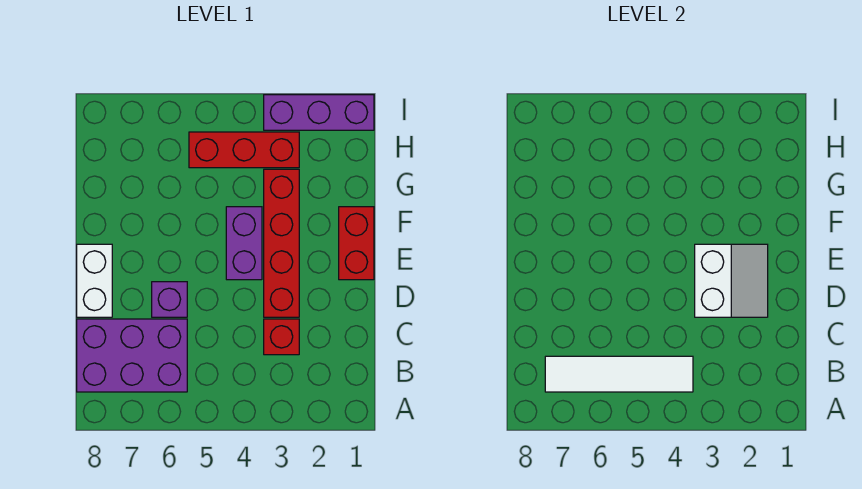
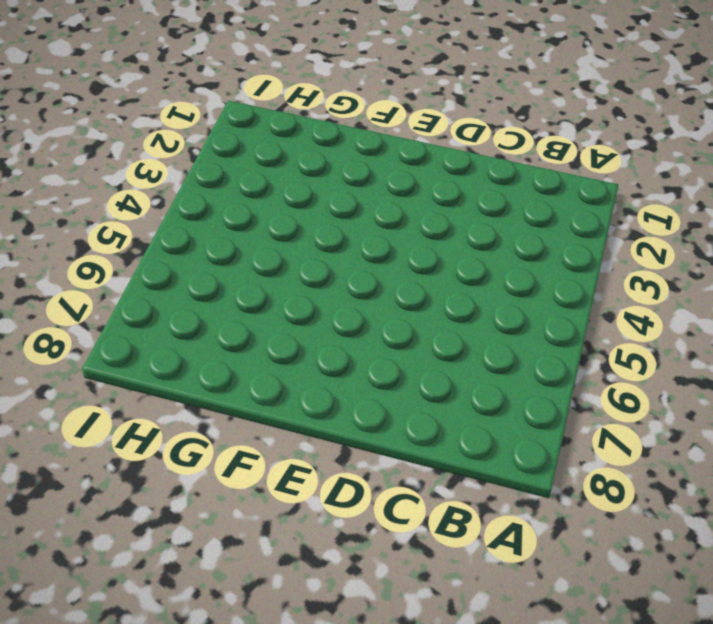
none -> purple brick B6:C8 level 1
none -> red brick C3 level 1

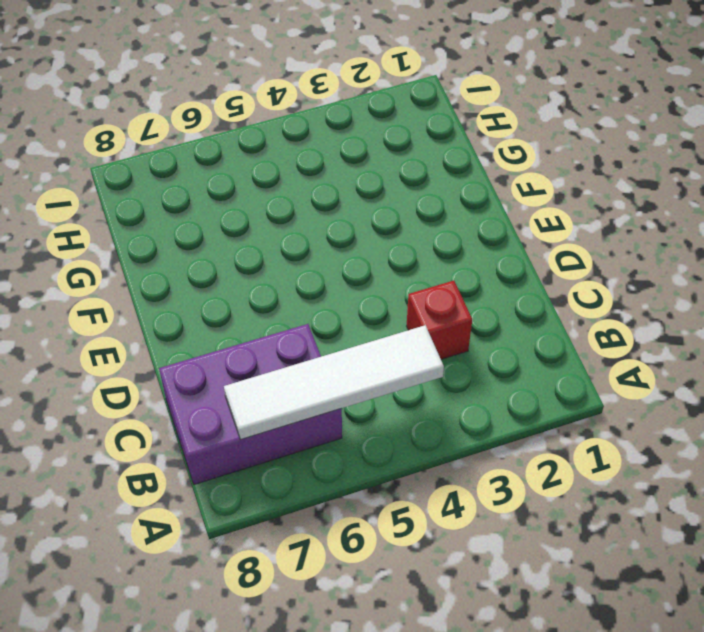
none -> red brick D3:G3 level 1
none -> purple brick D6 level 1

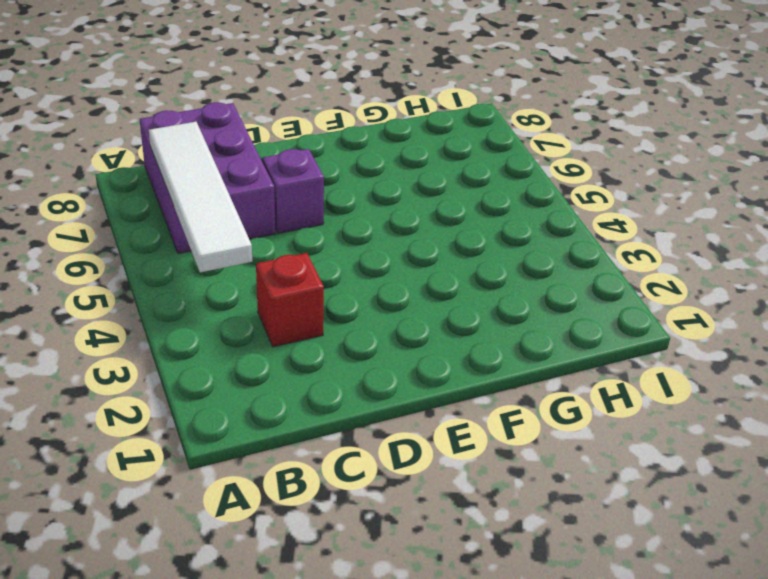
none -> red brick D3:G3 level 1
none -> white brick D8:E8 level 1

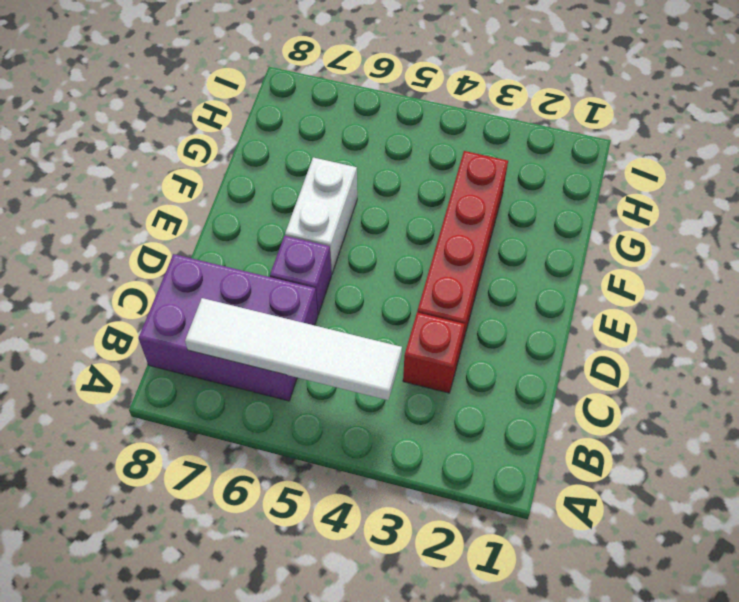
white brick E6:F6 level 1 -> white brick D8:E8 level 1
none -> red brick E1:F1 level 1
none -> purple brick E4:F4 level 1

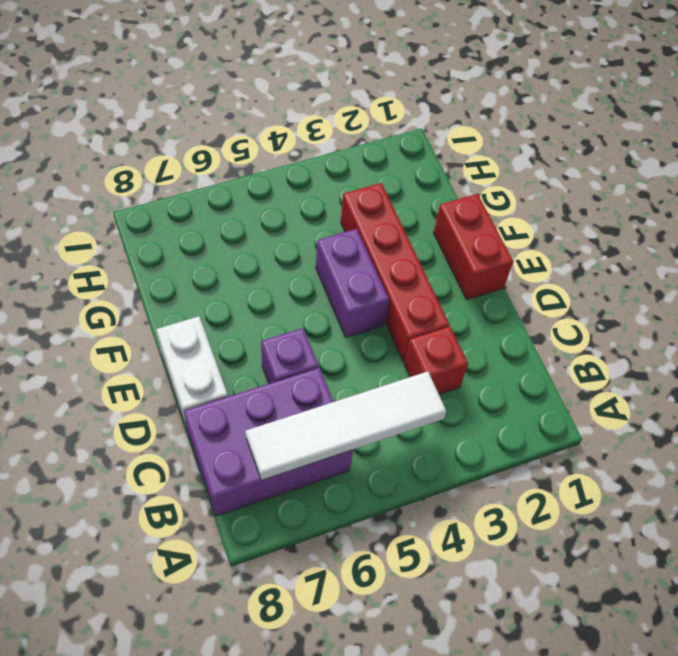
none -> red brick H3:H5 level 1
none -> purple brick I1:I3 level 1

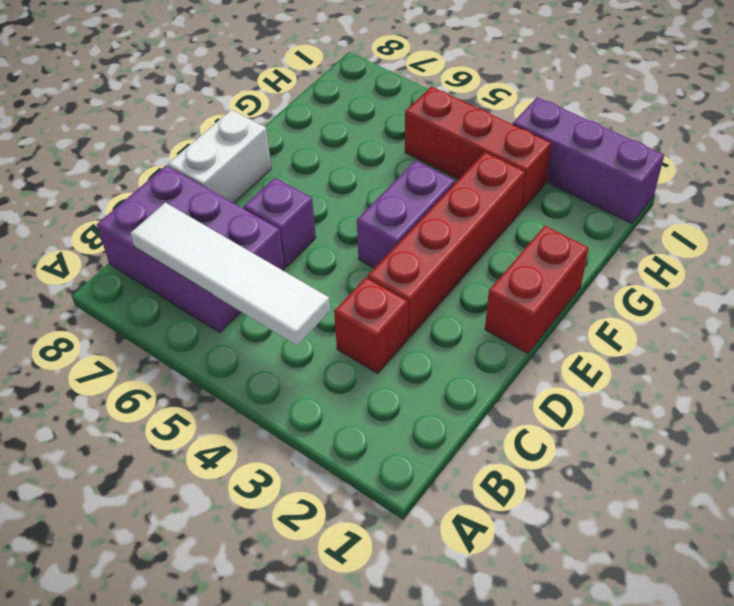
none -> white slope D2:E3 level 2 top 3

